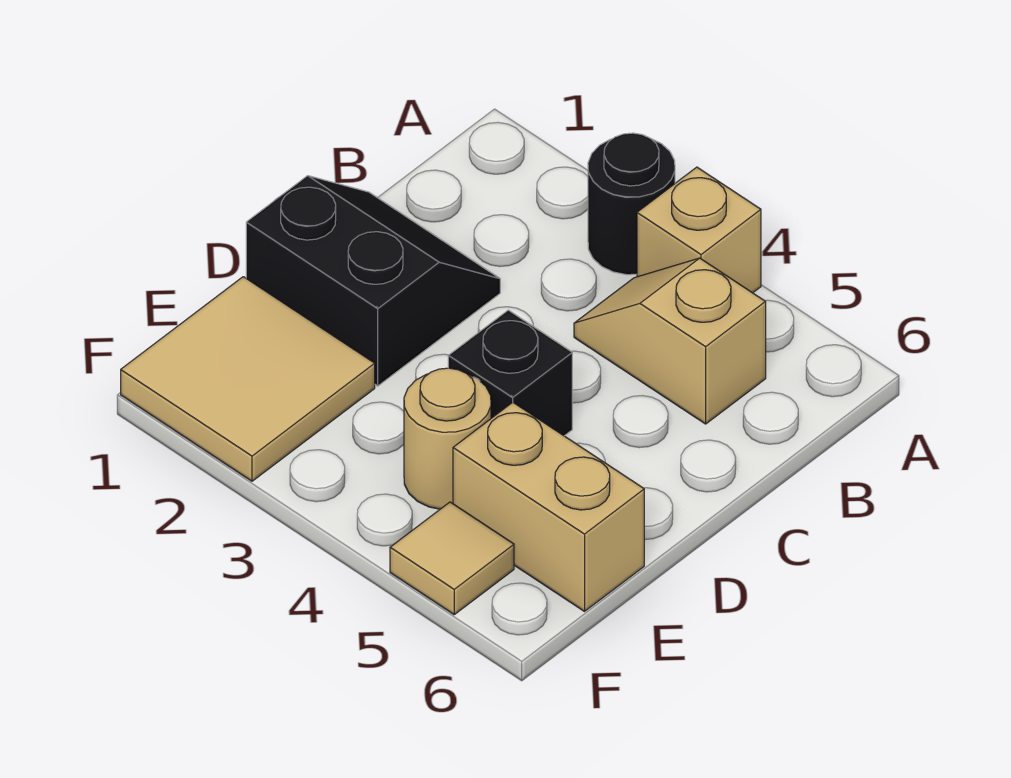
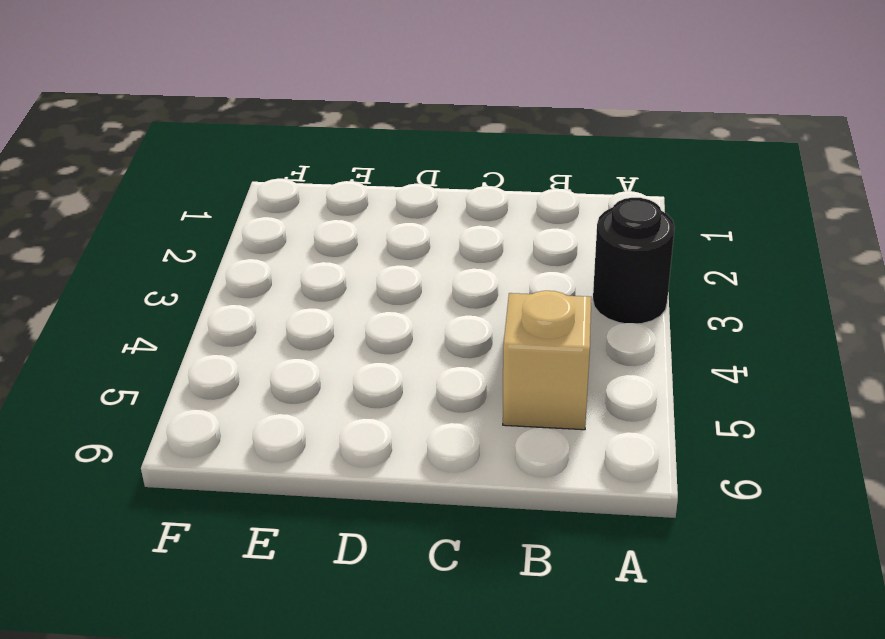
none -> tan brick A4 level 1
none -> black slope C1:D2 level 1 top D

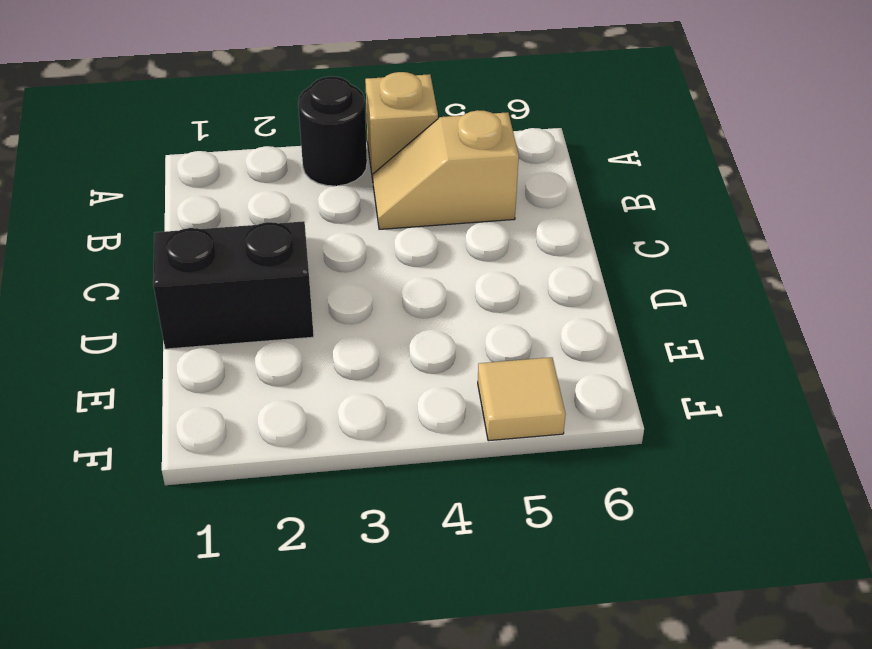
none -> black brick D4 level 1
none -> tan tile E1:F2 level 1

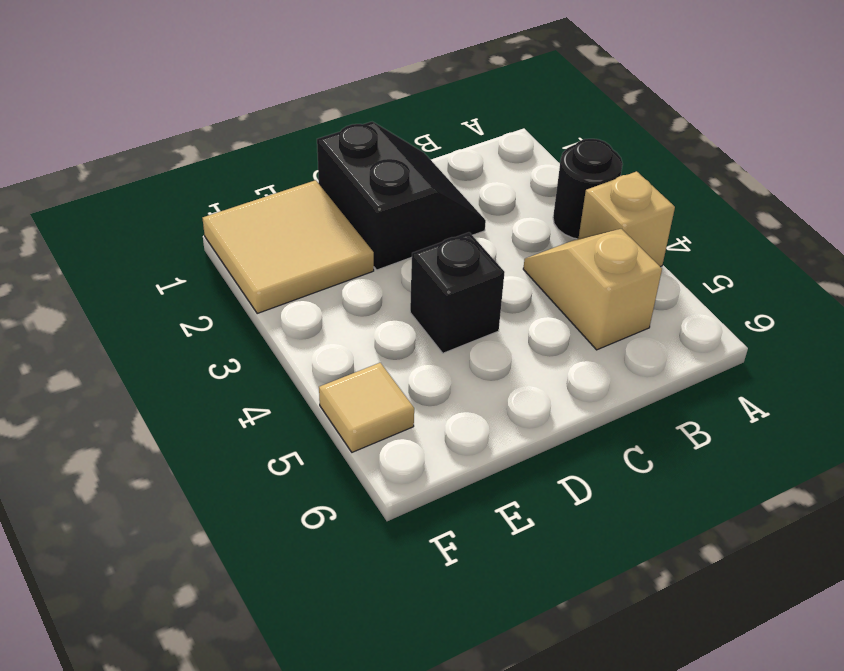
none -> tan round brick E4 level 1
none -> tan brick E5:E6 level 1

